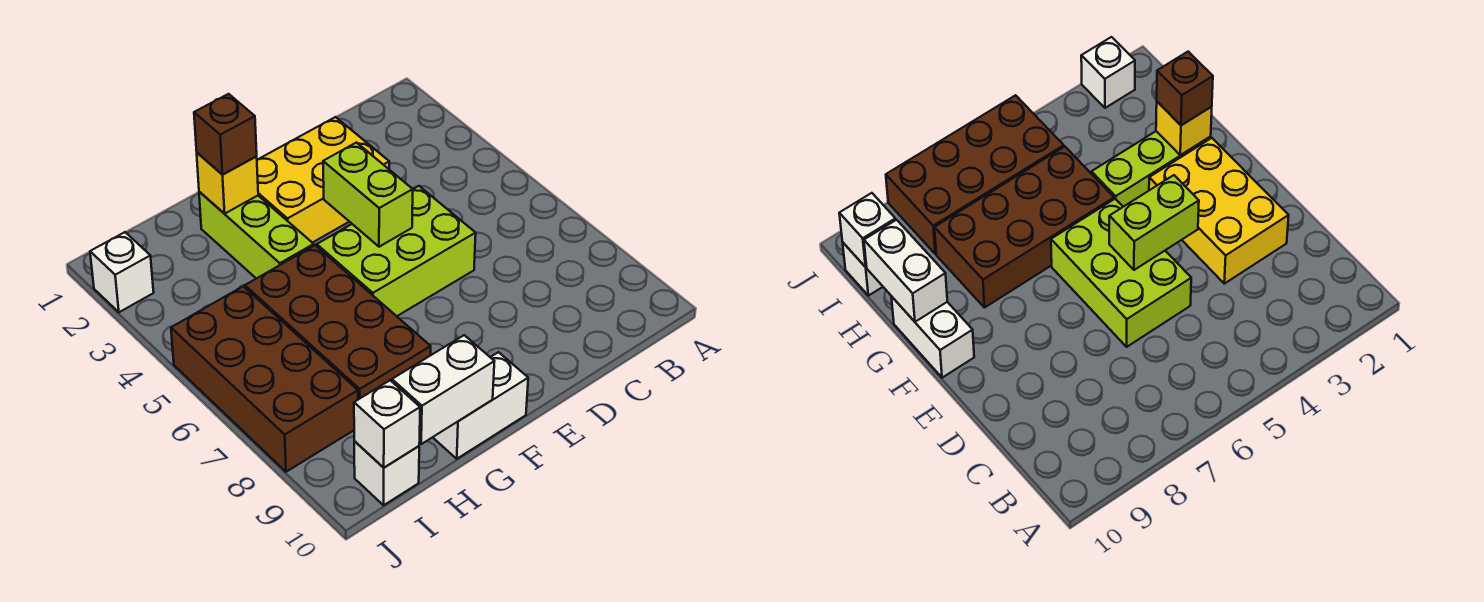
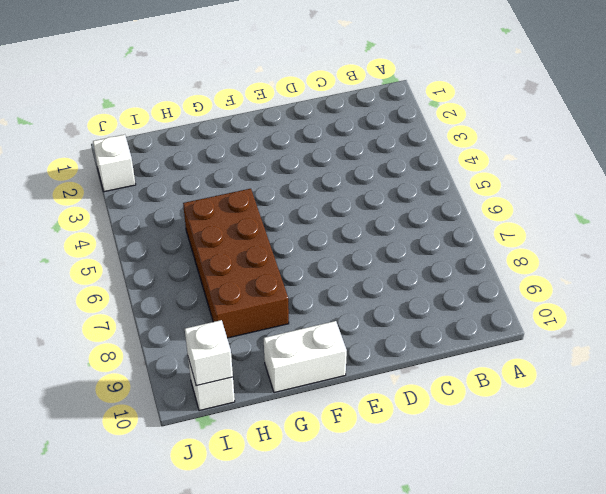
none -> yellow brick D2:F3 level 1
none -> lime brick D5:F6 level 1
none -> lime brick G2:G4 level 1

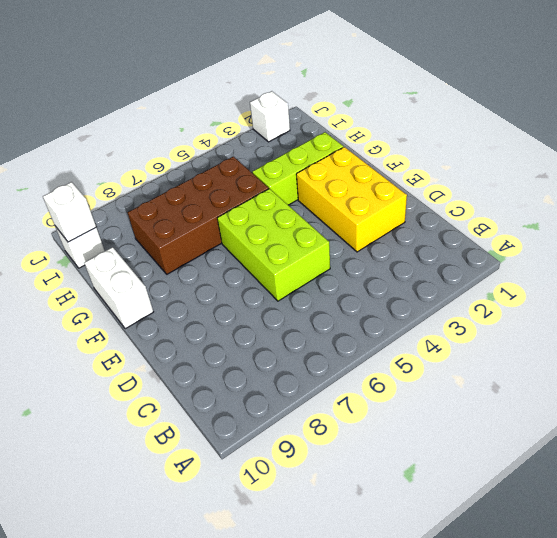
none -> brown brick I5:J8 level 1
none -> lime brick E4:E5 level 2
none -> yellow brick G2 level 2

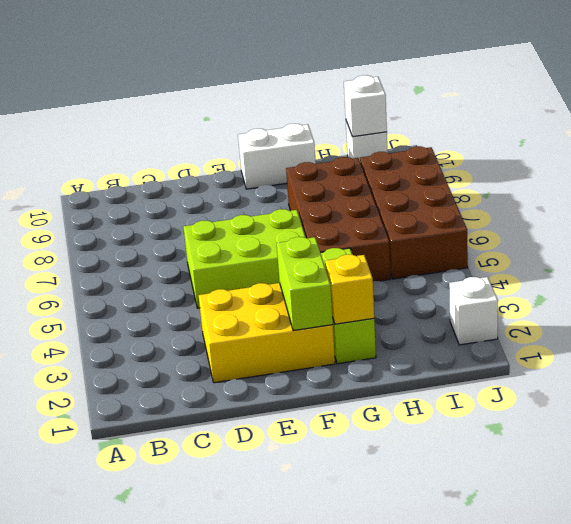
lime brick F2:F3 level 2 -> lime brick E4:E5 level 2
none -> white brick G10:H10 level 2
none -> brown brick G2 level 3

